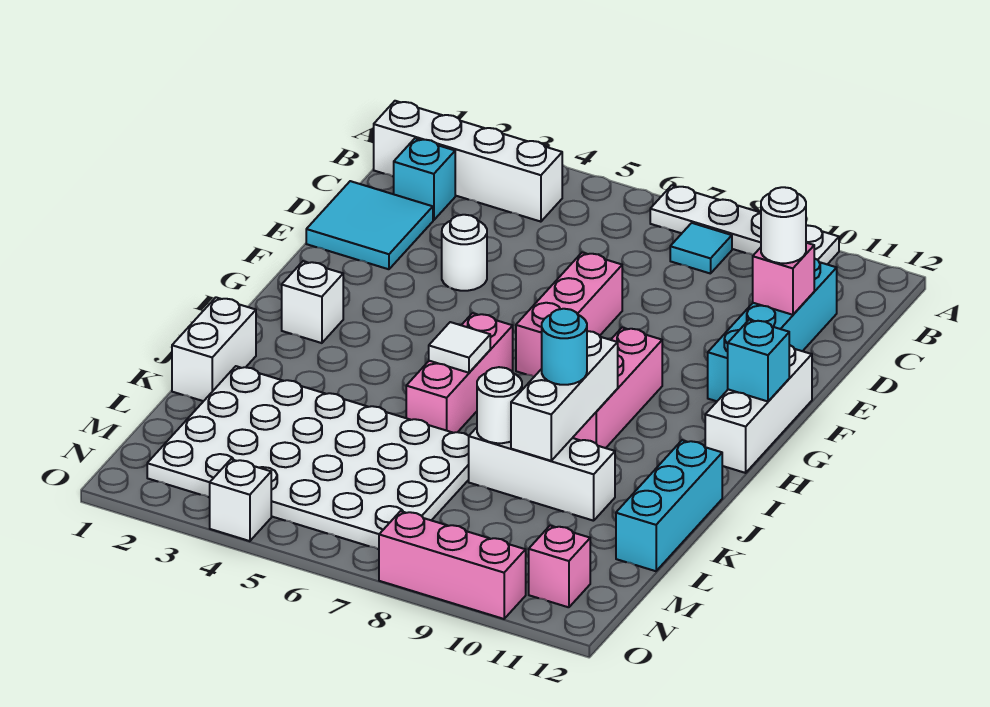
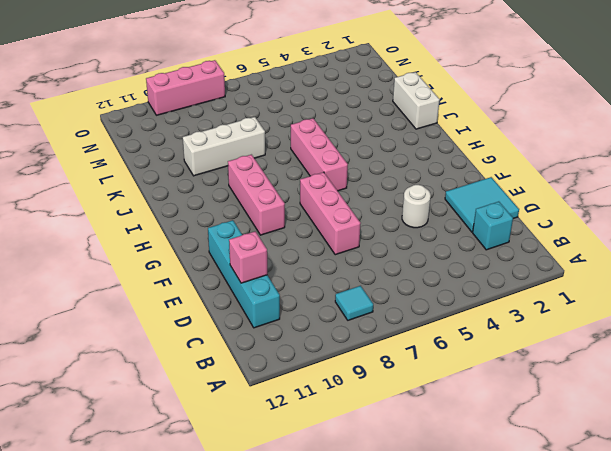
none -> white plate A7:A10 level 1
none -> white brick B1:B4 level 1
none -> white brick F12:H12 level 1

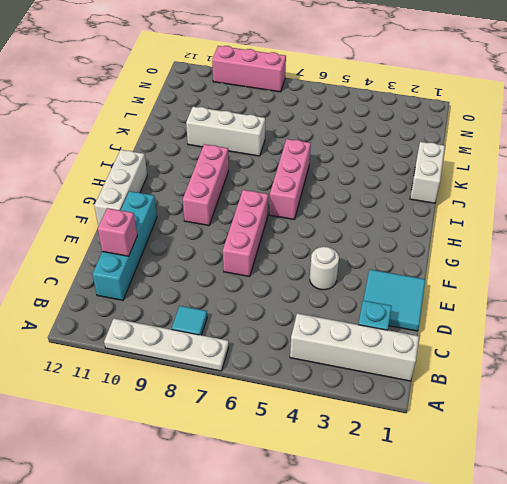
none -> white brick H2 level 1
none -> cyan brick J12:L12 level 1
none -> white plate K2:N7 level 1

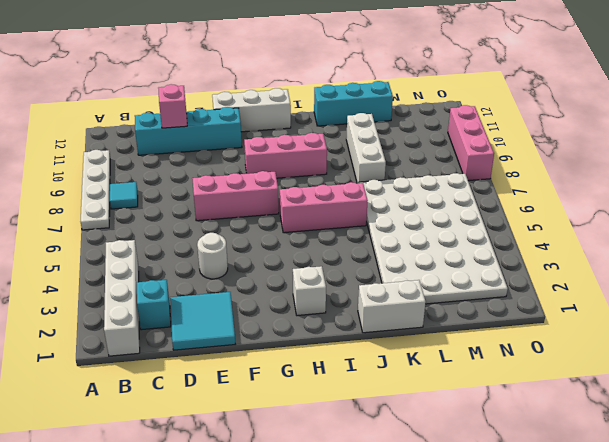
none -> pink brick N11 level 1
none -> white brick O4 level 1
none -> cyan brick G12 level 2

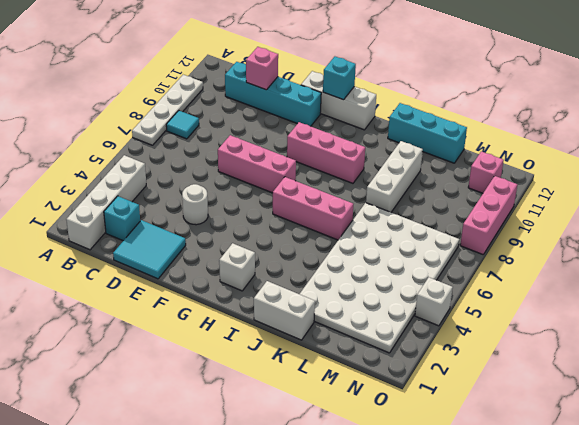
none -> white tile I6 level 2
none -> white brick I9:K9 level 2
none -> white round brick K8 level 2

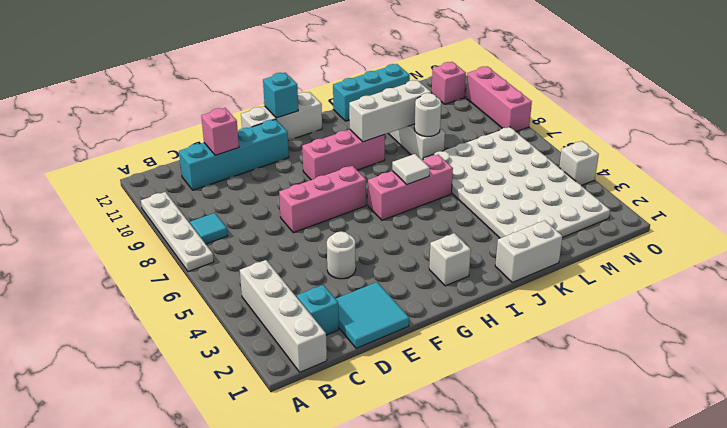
none -> white round brick D11 level 3
none -> cyan round brick J9 level 3

